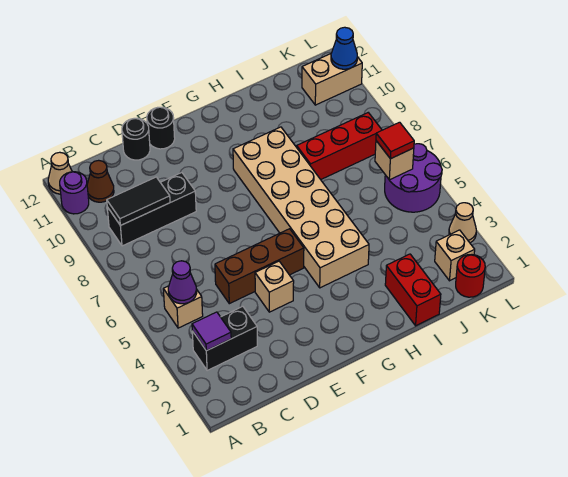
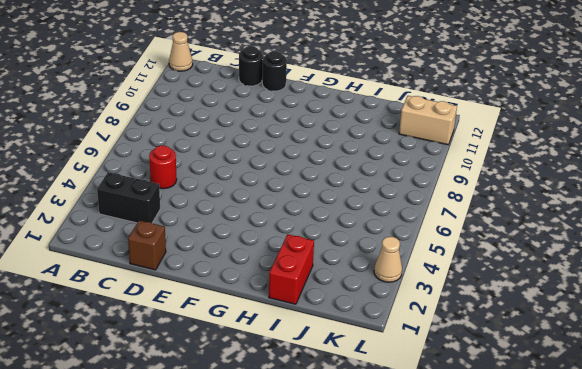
red round brick C5 level 1 -> red round brick K1 level 1
brown brick D1 level 1 -> none
none -> purple round brick A11 level 1
none -> tan brick B5 level 1
none -> black brick B9:D9 level 1

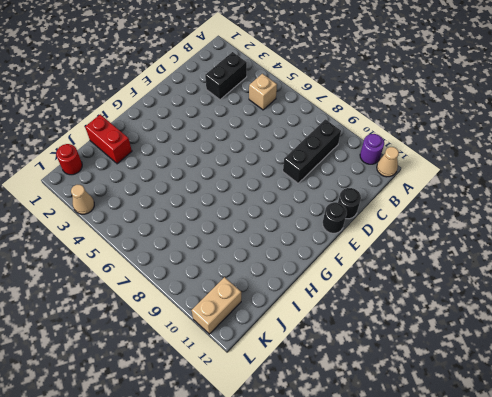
none -> brown cone B11 level 1
none -> brown brick D5:F5 level 1
none -> tan brick E4 level 1

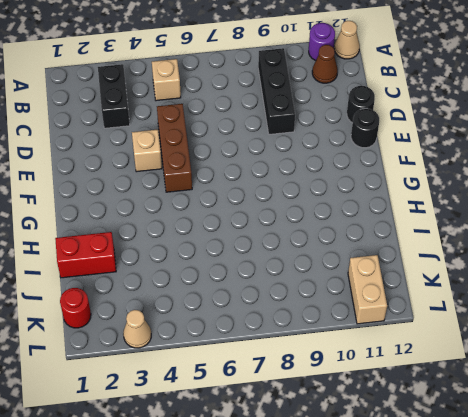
none -> tan brick G4:H9 level 1
none -> red brick I8:K8 level 1
none -> tan brick K2 level 1

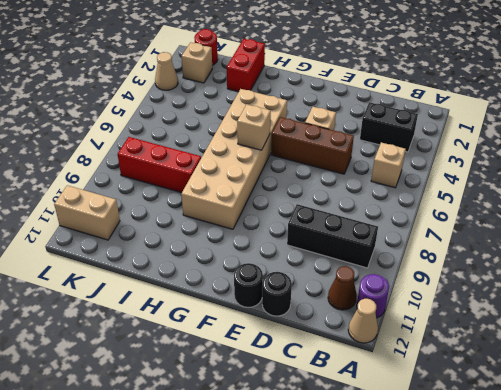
tan brick G6 level 2 -> tan brick K6 level 2
none -> purple round brick K5:L6 level 1
none -> purple tile B3 level 2
none -> purple cone B5 level 2

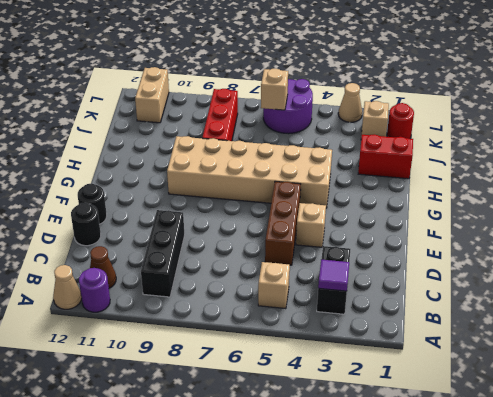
none -> purple cone B5 level 2
none -> black tile B9:C9 level 2
none -> blue cone L11 level 2

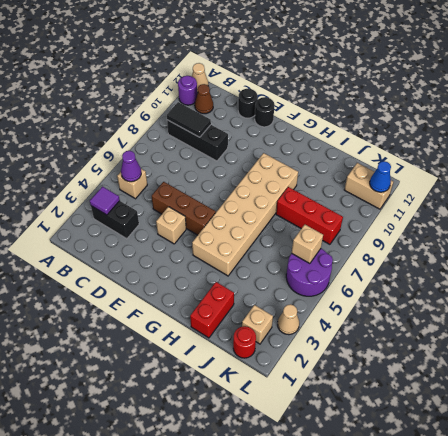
none -> red tile K6 level 3

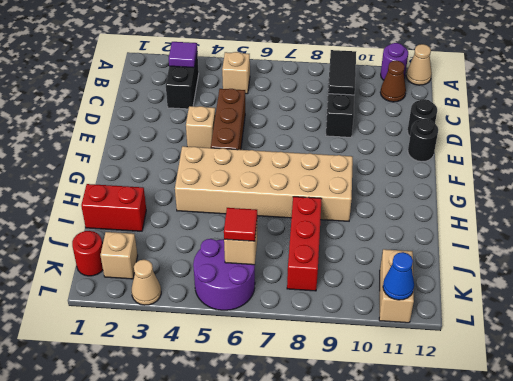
none -> purple cone B5 level 2

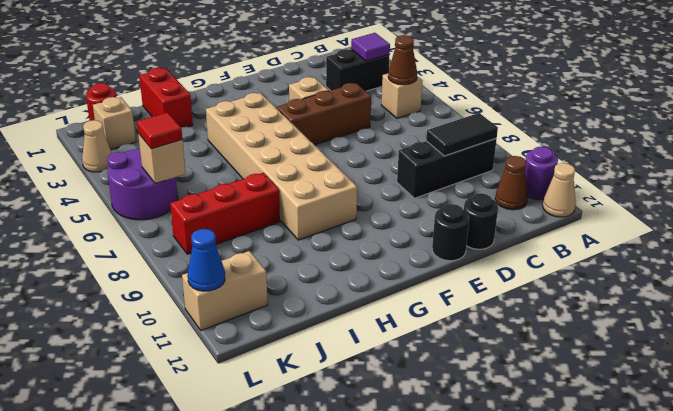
brown cone B5 level 2 -> purple cone B5 level 2

